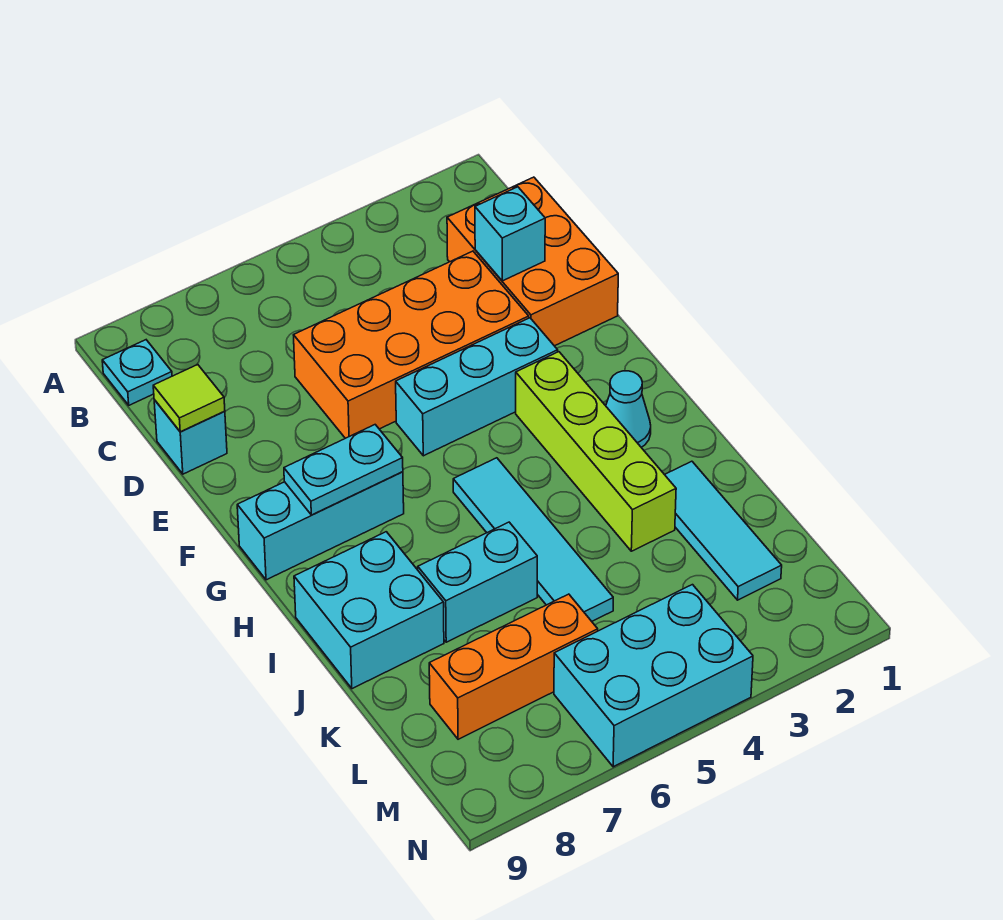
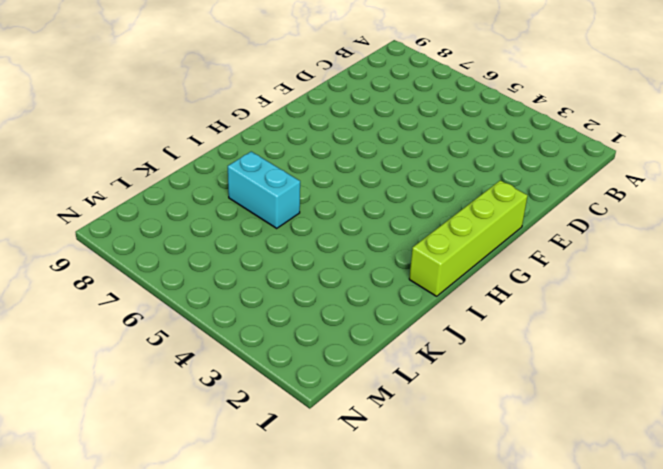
lime brick F1:I1 level 1 -> lime brick G3:J3 level 1
none -> cyan plate B9 level 1
none -> orange brick C1:E2 level 1
none -> orange brick D3:E6 level 1

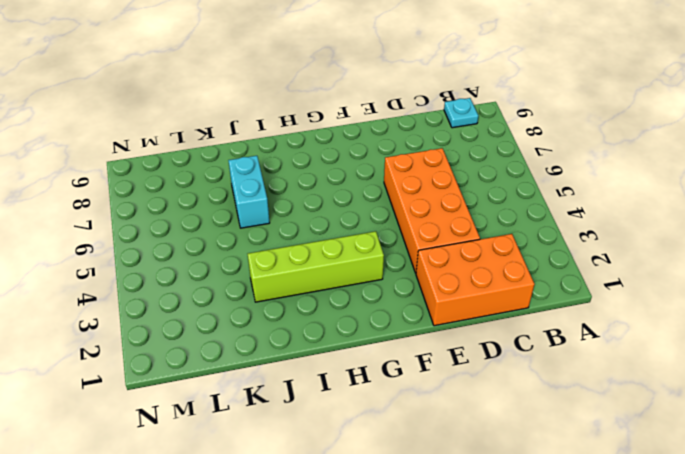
none -> cyan brick D9 level 1
none -> cyan brick F3:F5 level 1
none -> cyan brick G7:G9 level 1

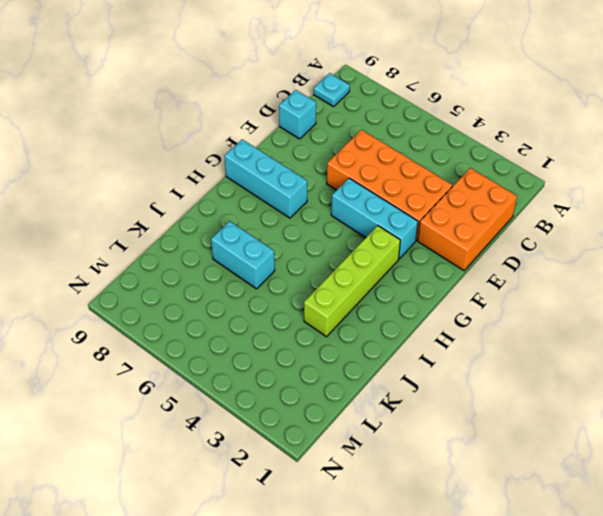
none -> cyan cone H2 level 1
none -> cyan tile H5:K5 level 1
none -> cyan brick I8:J9 level 1

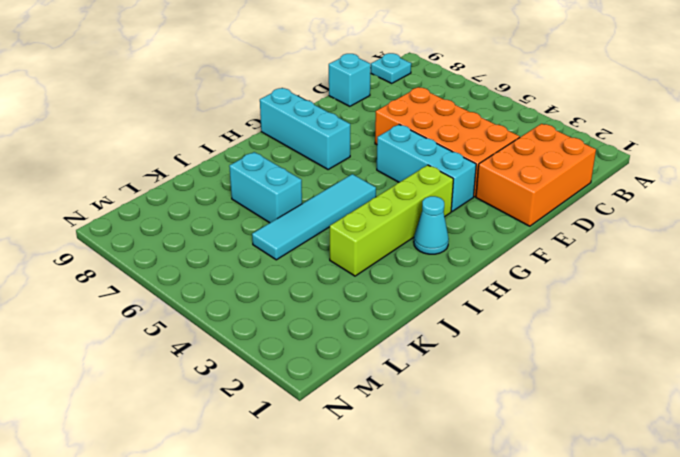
none -> cyan brick I8:J9 level 1
none -> cyan tile J2:L2 level 1
none -> orange brick L6:L8 level 1

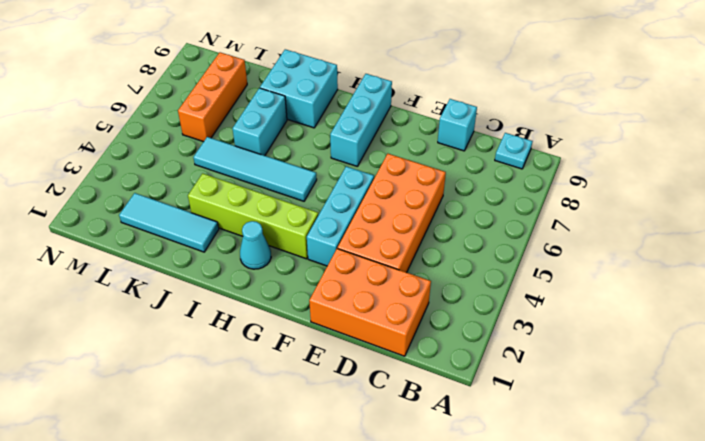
none -> cyan brick M4:N6 level 1
none -> cyan brick D2 level 2
none -> lime tile D9 level 2

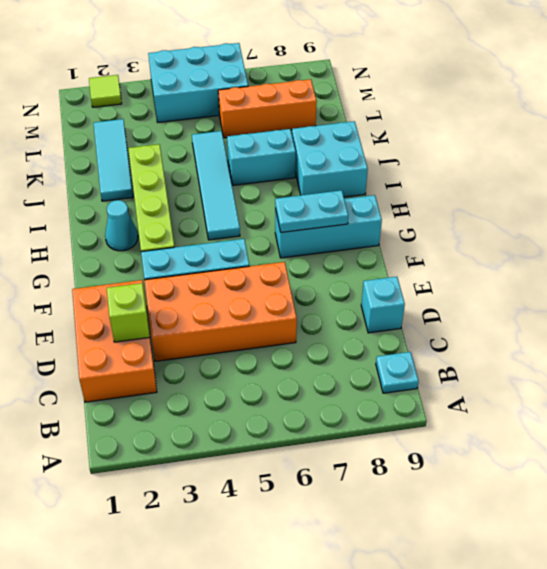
lime brick D2 level 2 -> cyan brick D2 level 2
lime tile N2 level 1 -> lime tile D9 level 2

